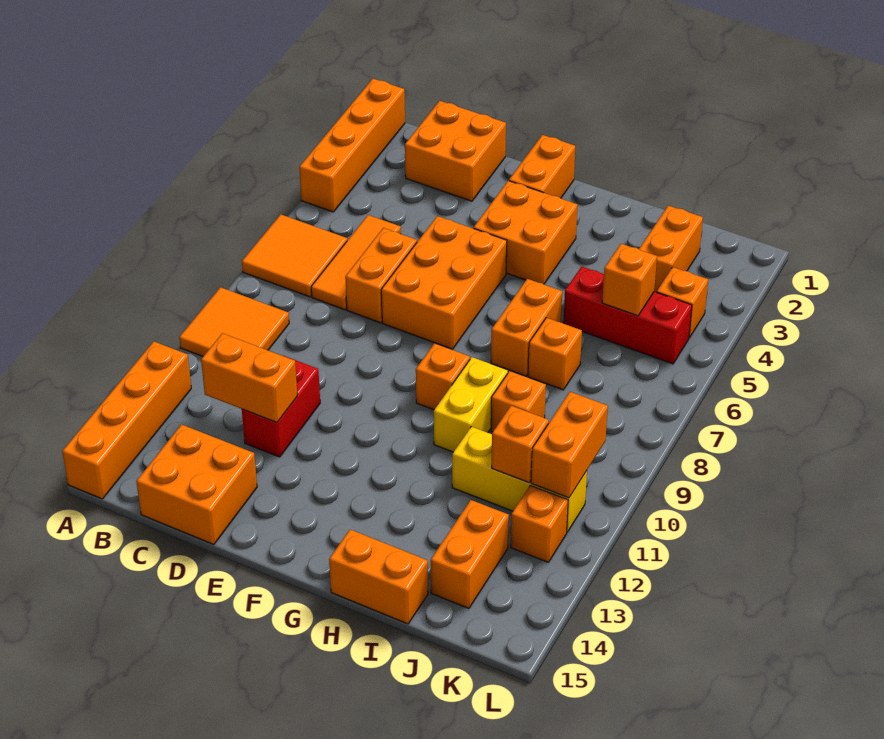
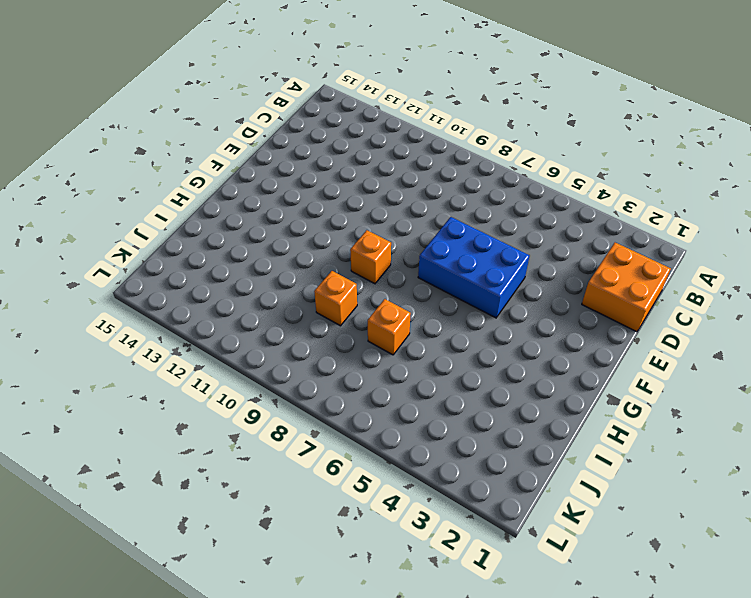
blue brick E5:F7 level 1 -> orange brick E5:F7 level 1
none -> orange brick A1:A4 level 1
none -> orange tile A6:B7 level 1
none -> orange tile A9:B10 level 1

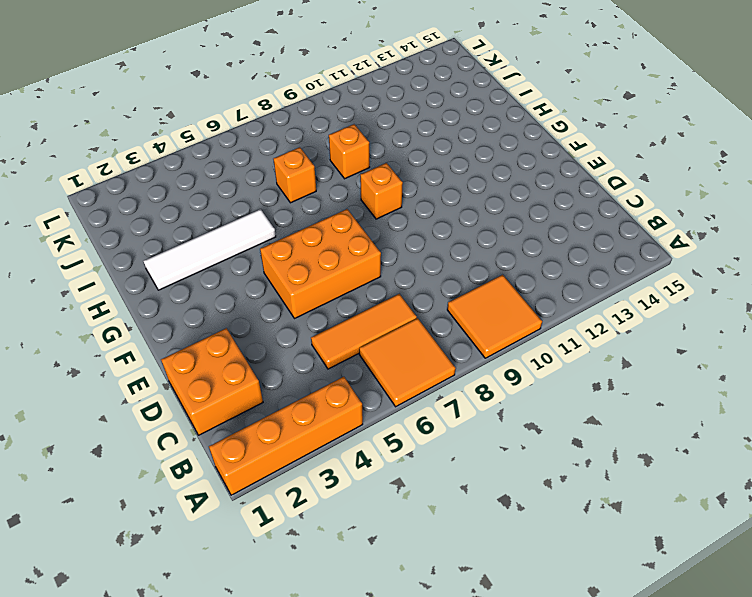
white tile H2:H5 level 1 -> none
none -> orange brick A12:A15 level 1
none -> orange brick C14:D15 level 1
none -> orange brick D6:D7 level 1

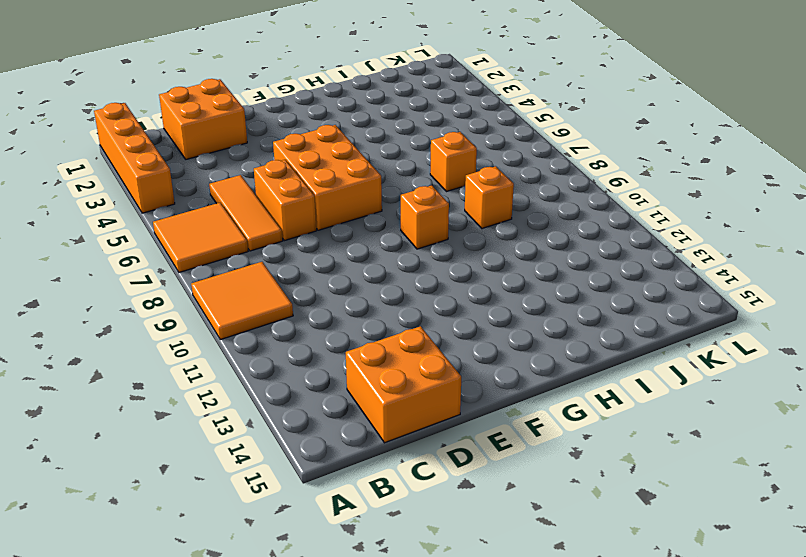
none -> orange brick A12:A15 level 1
none -> red brick D11:D12 level 1
none -> orange brick F1:F2 level 1

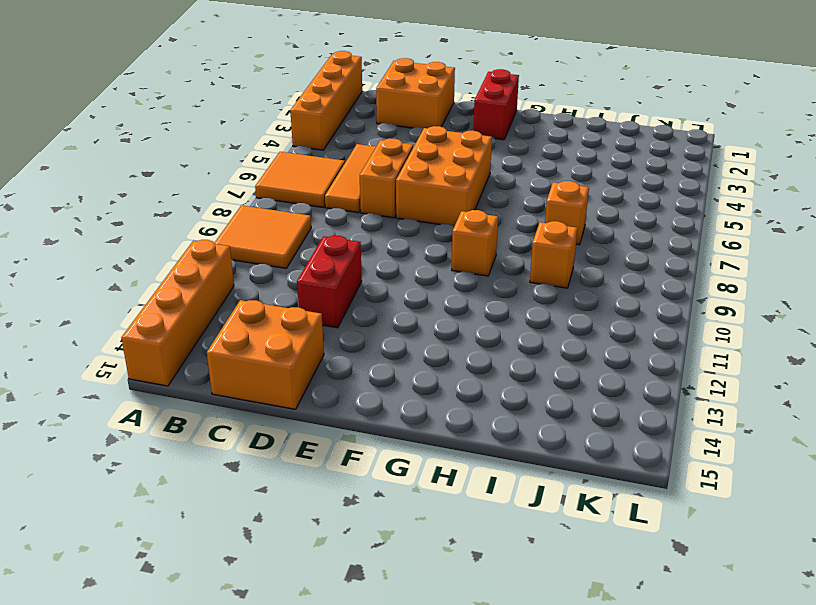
red brick F1:F2 level 1 -> orange brick F1:F2 level 1
none -> orange brick F3:G4 level 1
none -> orange brick H6:H7 level 1
none -> yellow brick H9:H10 level 1

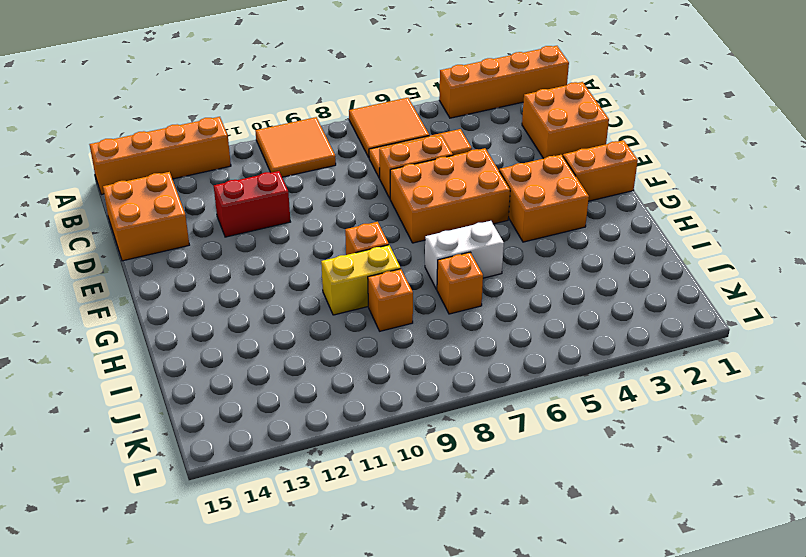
white brick H6:H7 level 1 -> orange brick H6:H7 level 1
none -> orange brick H15:I15 level 1
none -> red brick I5:K5 level 1
none -> yellow brick I11:K11 level 1

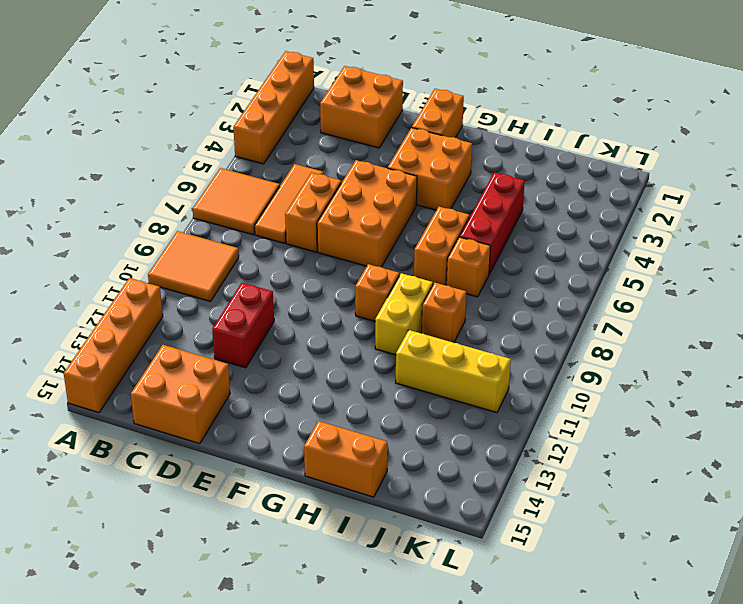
red brick I4:I6 level 1 -> red brick I5:K5 level 1
none -> orange brick J2:J3 level 1
none -> orange brick J13:J14 level 1
none -> orange brick K4 level 1

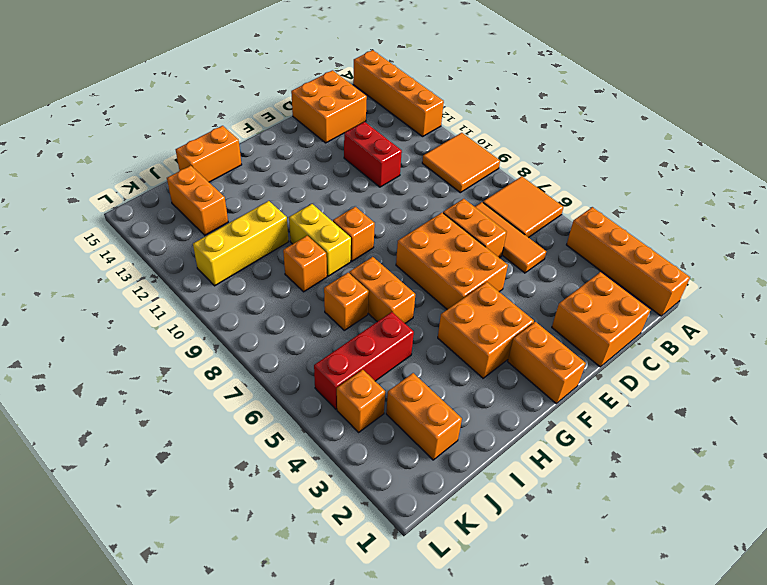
none -> orange brick K12 level 1
none -> orange brick C12:D12 level 2
none -> orange brick J5 level 2

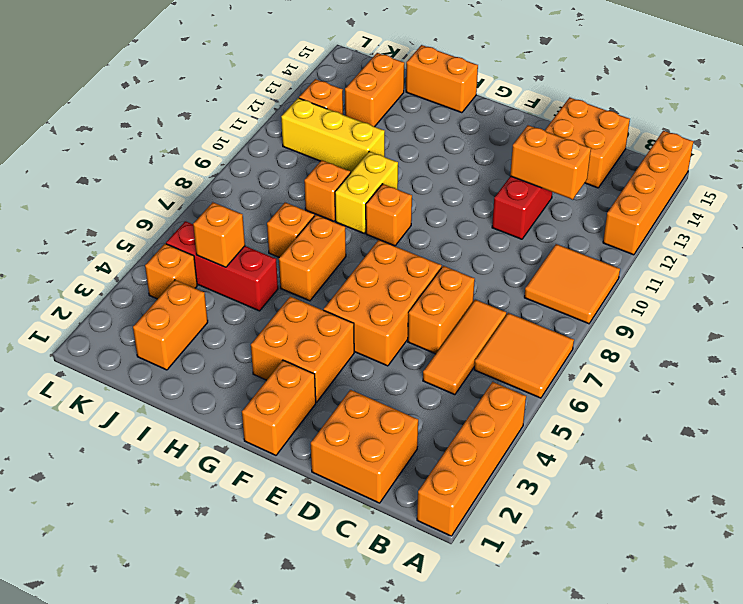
none -> orange brick J11 level 2
none -> orange brick K10:K11 level 2

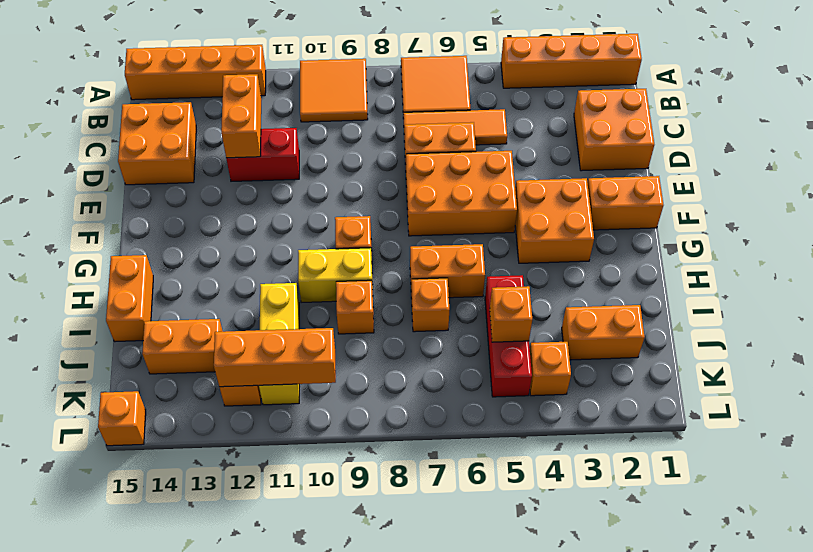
orange brick K10:K12 level 2 -> orange brick K10:K11 level 2
orange brick L15 level 1 -> orange brick J11 level 2

